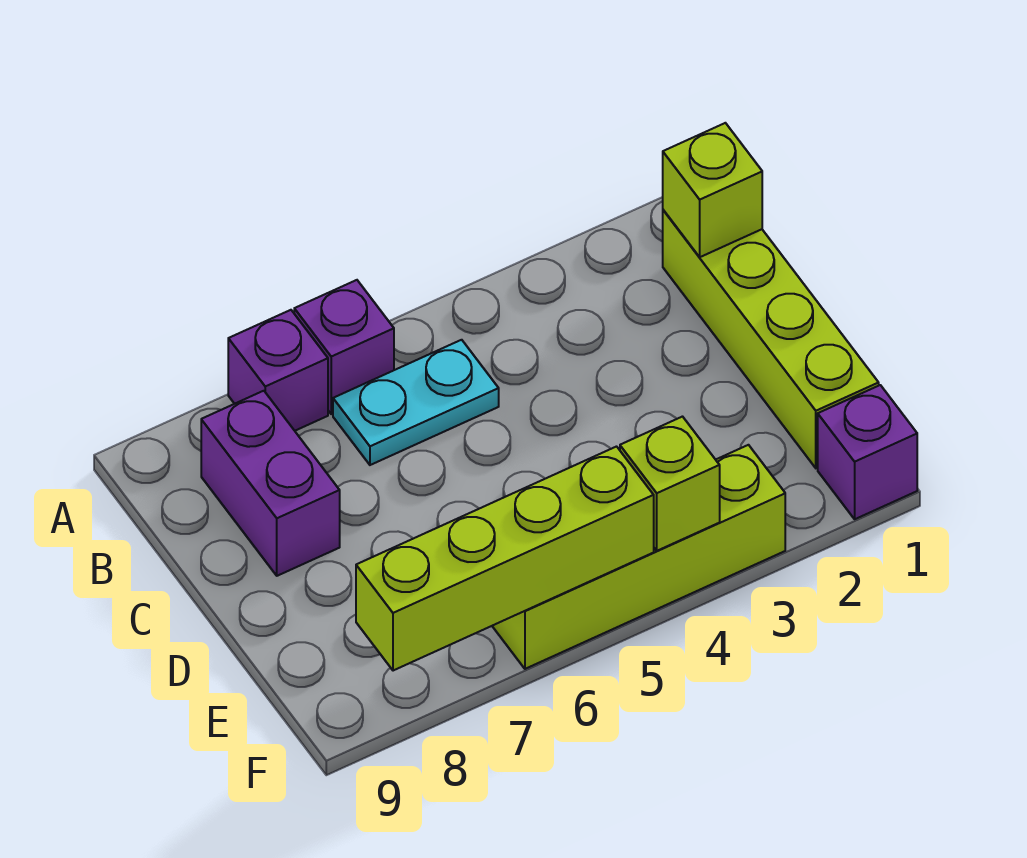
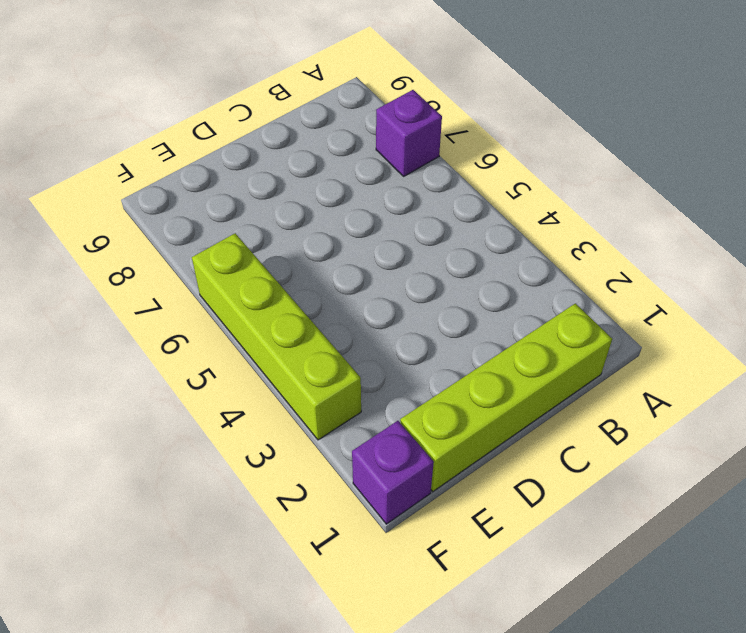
none -> purple brick A6 level 1
none -> cyan plate B5:B6 level 1

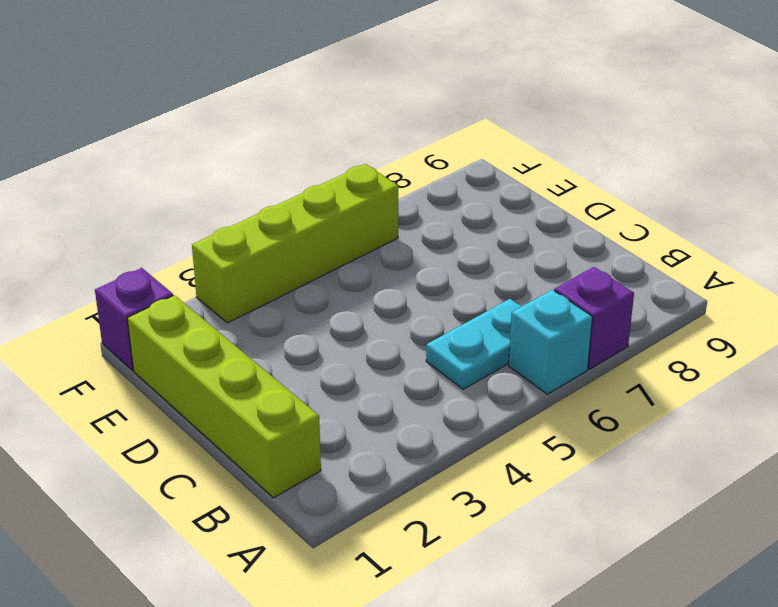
cyan brick A6 level 1 -> purple brick A6 level 1
none -> purple brick B8:C8 level 1
none -> lime brick B1 level 2

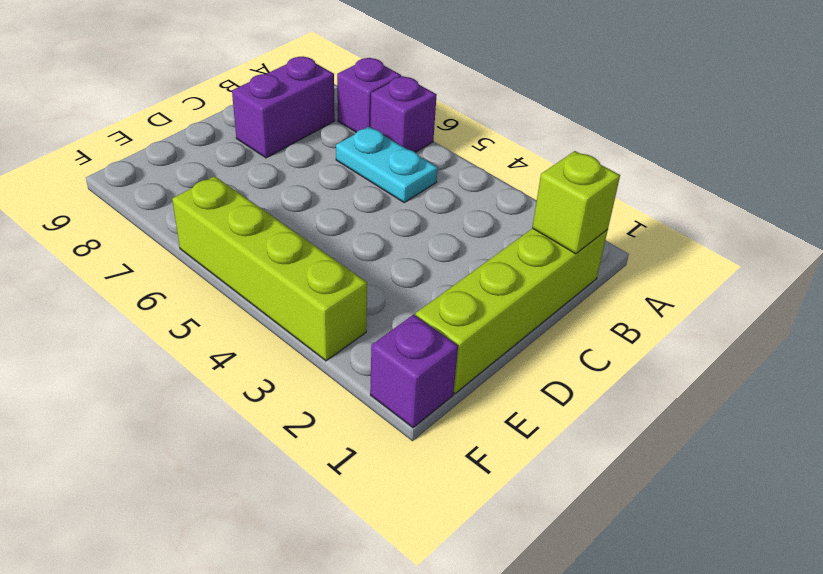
none -> lime brick F4 level 2
none -> lime brick F5:F8 level 2

